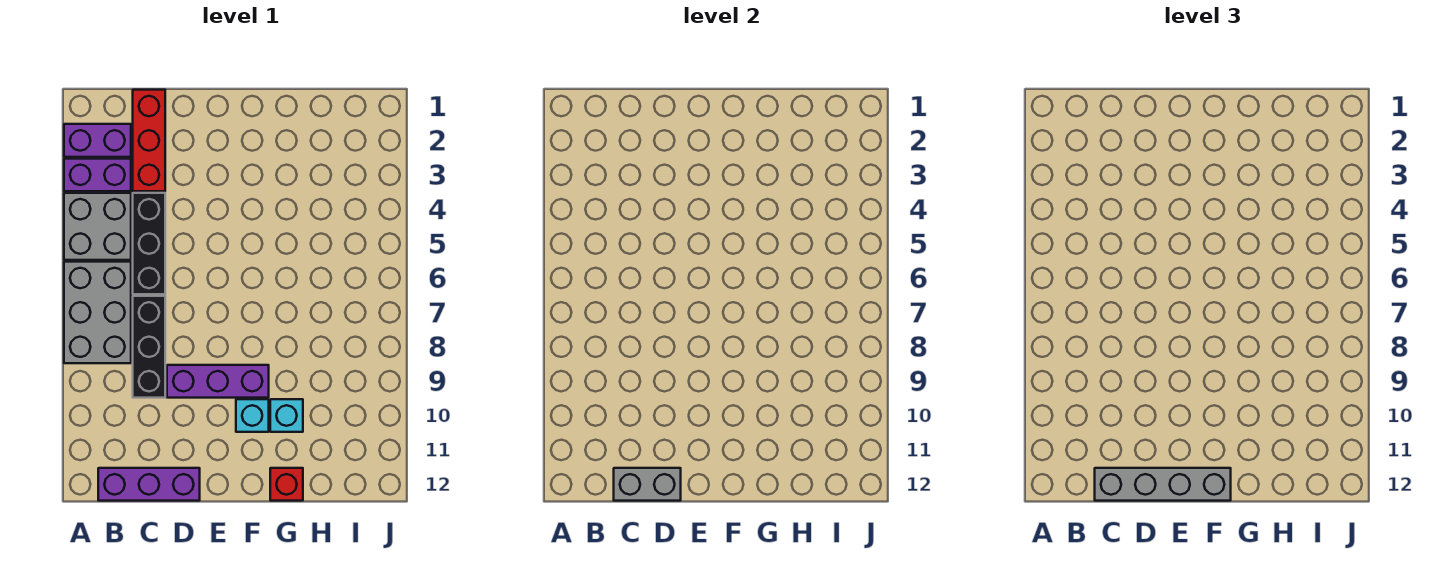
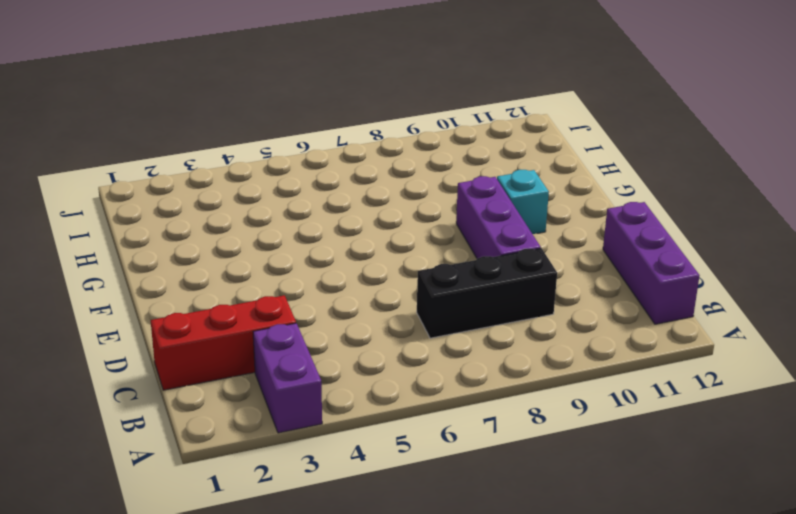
none -> purple brick A2:B2 level 1
none -> grey brick A4:B5 level 1
none -> grey brick A6:B8 level 1

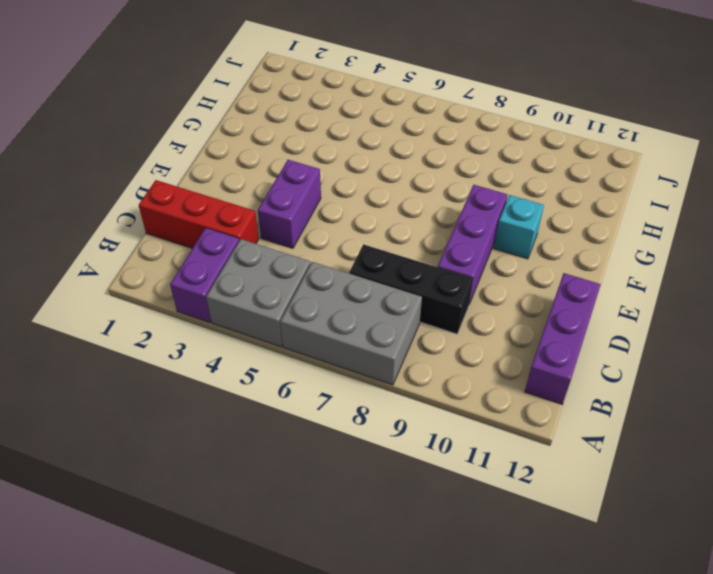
purple brick D4:E4 level 1 -> purple brick A2:B2 level 1
none -> black brick C4:C6 level 1
none -> cyan brick G10 level 1
none -> red brick G12 level 1

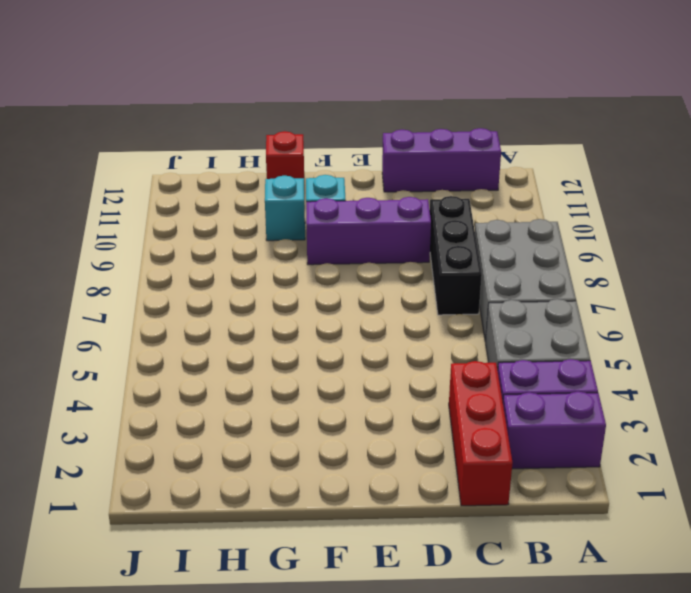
none -> black brick C4:C6 level 1
none -> grey brick C12:D12 level 2
none -> grey brick C12:F12 level 3

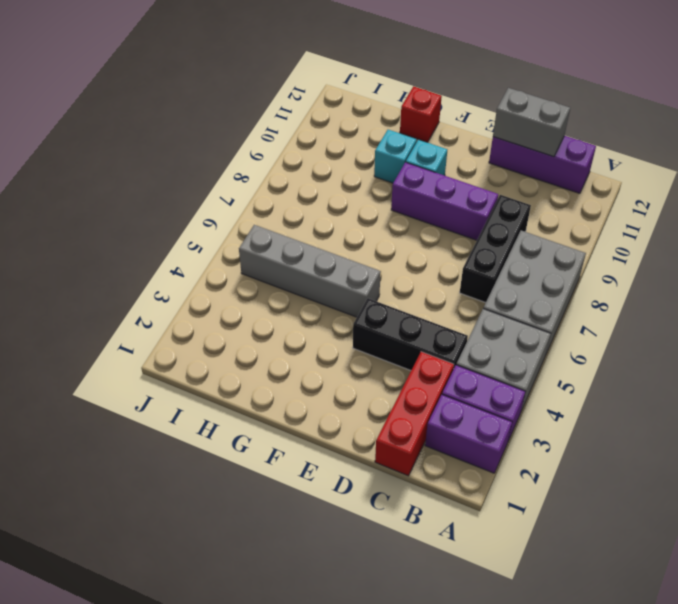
black brick C4:E4 level 1 -> black brick C4:C6 level 1
grey brick F5:I5 level 1 -> grey brick C12:F12 level 3

